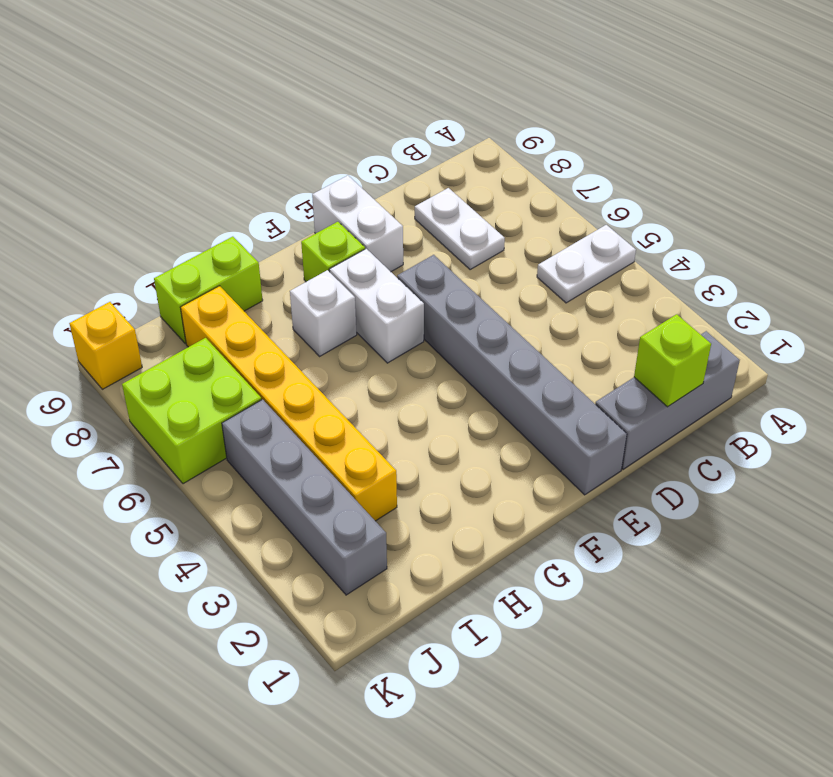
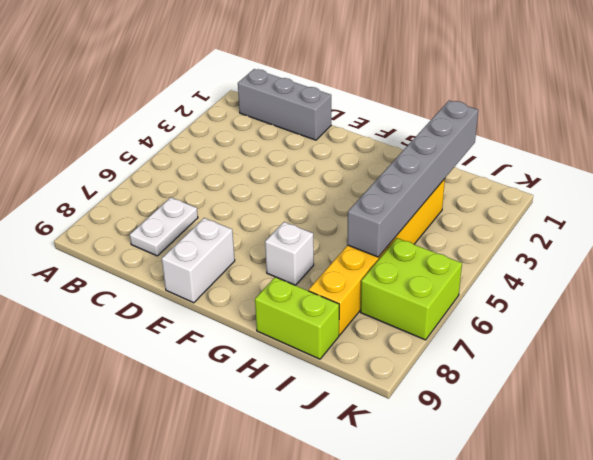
grey brick I1:I6 level 2 -> grey brick E1:E6 level 1
none -> white plate A5:B5 level 1
none -> white brick F6:F7 level 1
none -> lime brick F8 level 1

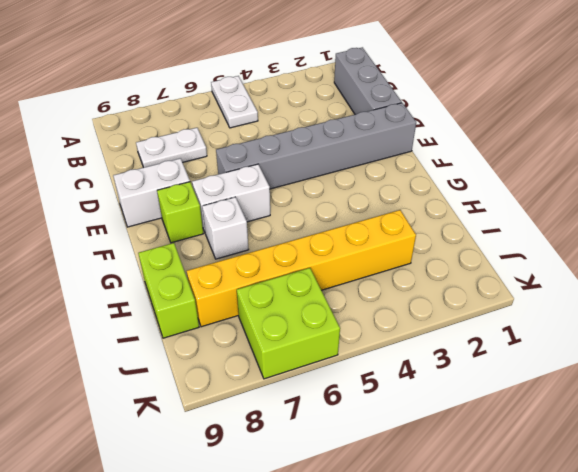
none -> grey brick J2:J5 level 1
none -> yellow brick K9 level 1
none -> lime brick C1 level 2

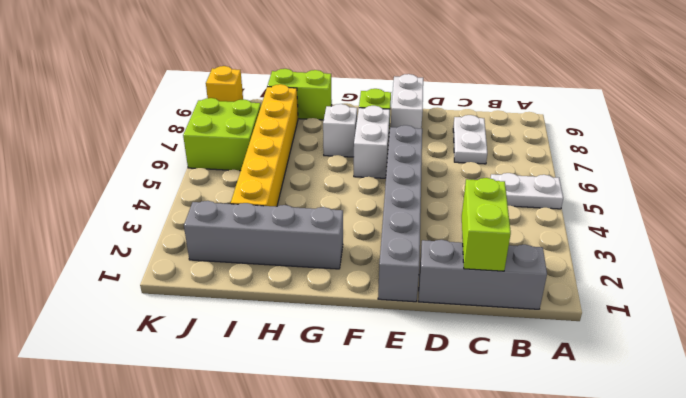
lime brick C1:C2 level 2 -> lime brick C1 level 2
grey brick G2:J2 level 1 -> grey brick J2:J5 level 1

